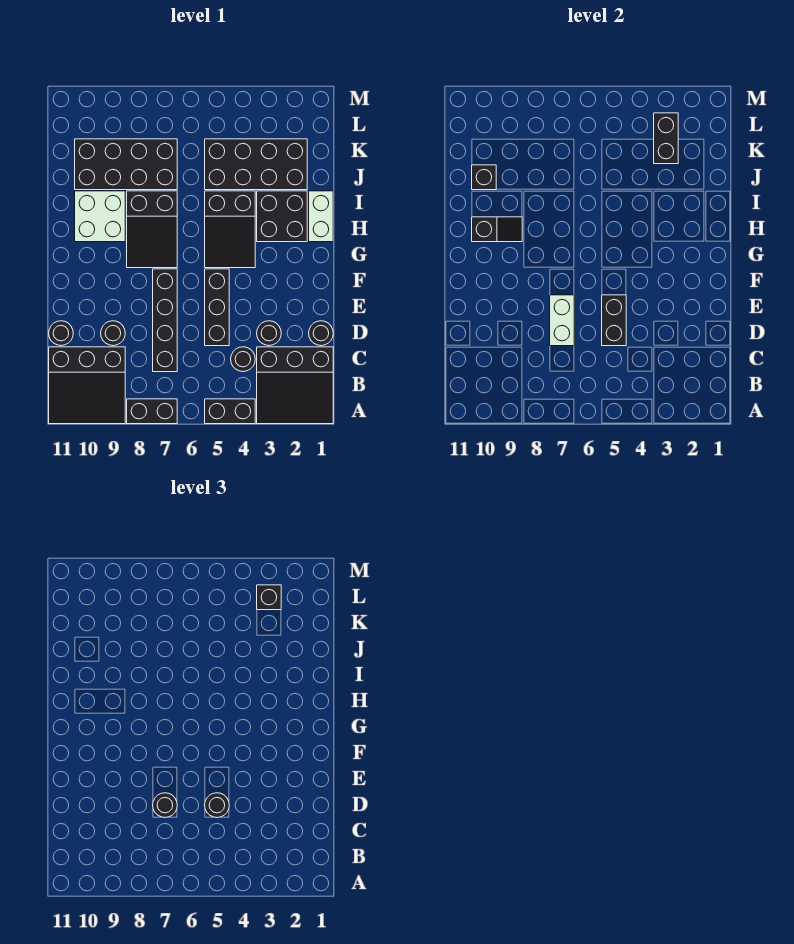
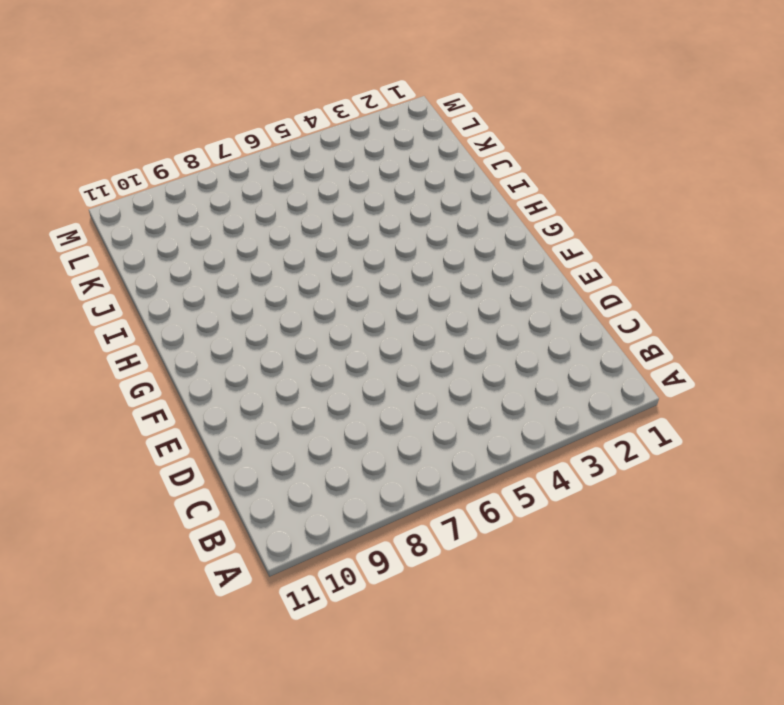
none -> black slope A1:C3 level 1 top C
none -> black brick A4:A5 level 1
none -> black brick A7:A8 level 1

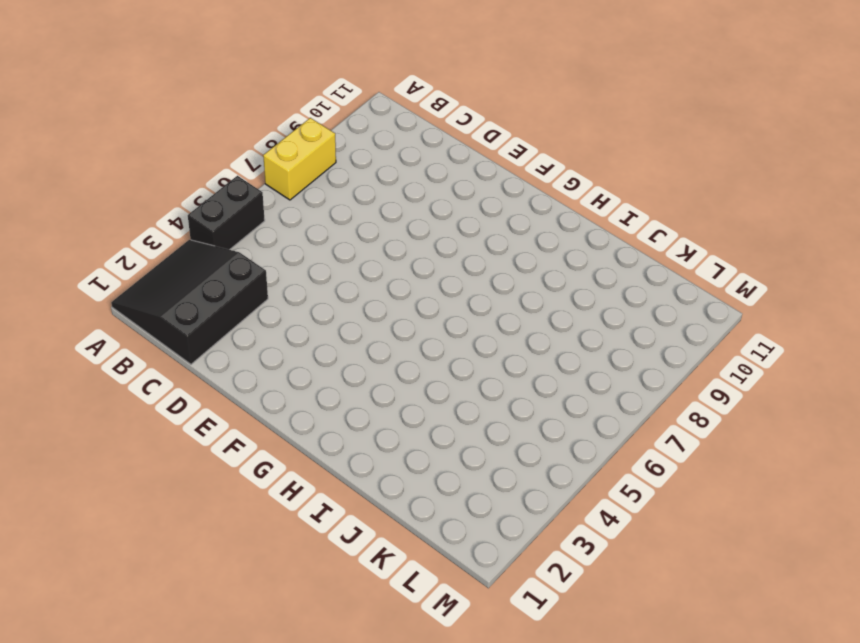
yellow brick A7:A8 level 1 -> black brick A7:A8 level 1
none -> black slope A9:C11 level 1 top C
none -> black round brick C4 level 1
none -> black brick C7:F7 level 1

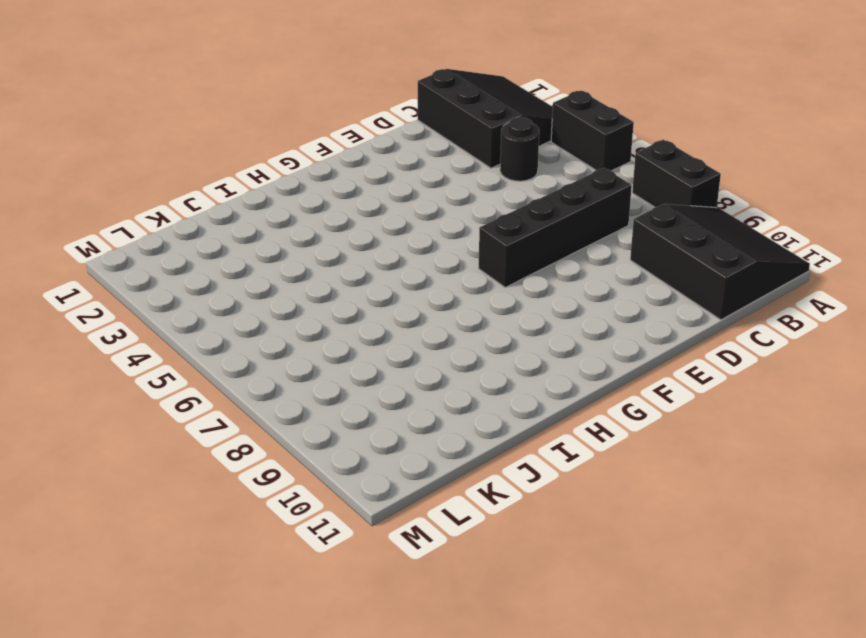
none -> black round brick D1 level 1
none -> black round brick D3 level 1
none -> black brick D5:F5 level 1

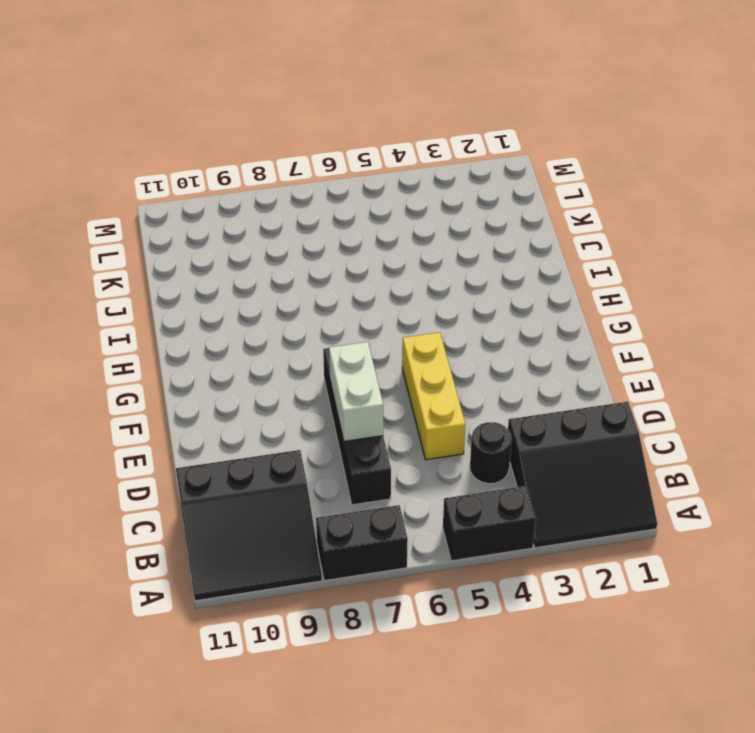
yellow brick D5:F5 level 1 -> black brick D5:F5 level 1
none -> black round brick D1 level 1
none -> black round brick D3 level 1
none -> black round brick D9 level 1

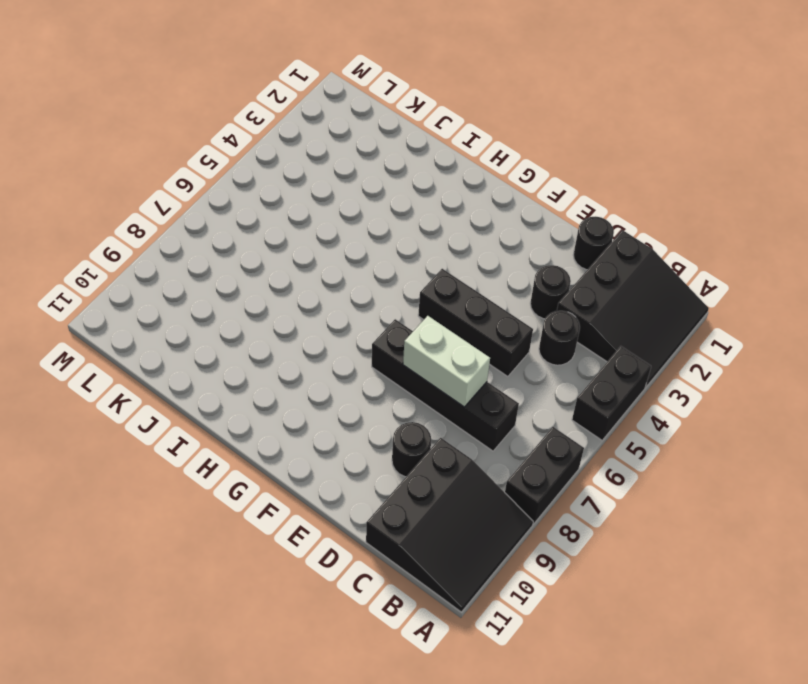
none -> black round brick D11 level 1
none -> black slope G4:I5 level 1 top I
none -> black slope G7:I8 level 1 top I

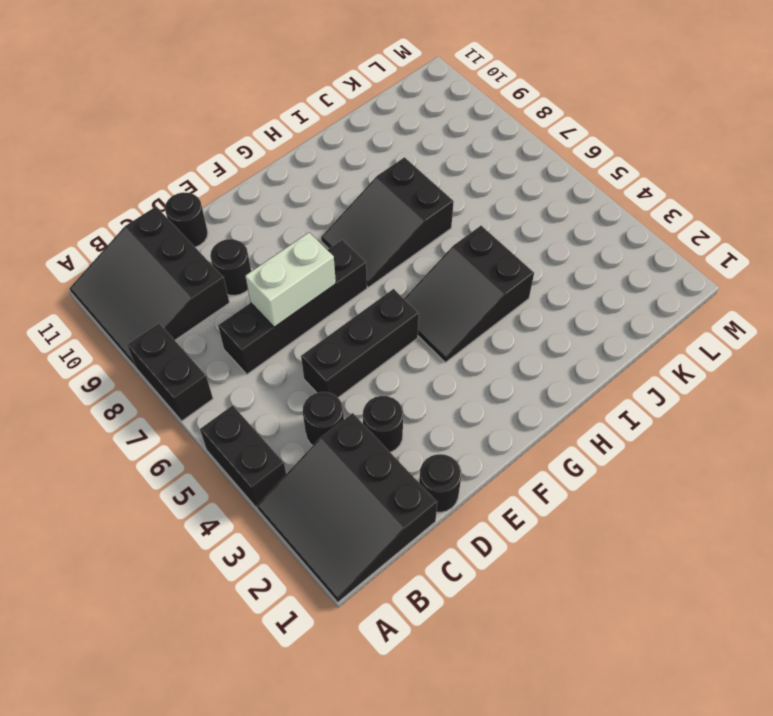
none -> white brick H1:I1 level 1
none -> black brick H2:I3 level 1
none -> white brick H9:I10 level 1

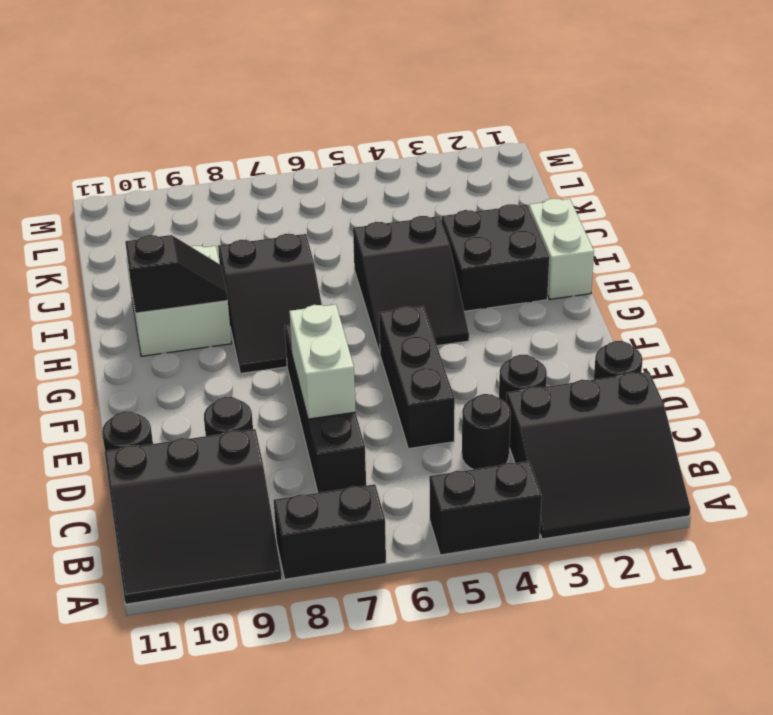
none -> black brick J2:K5 level 1
none -> black brick J7:K10 level 1
none -> black brick D5:E5 level 2

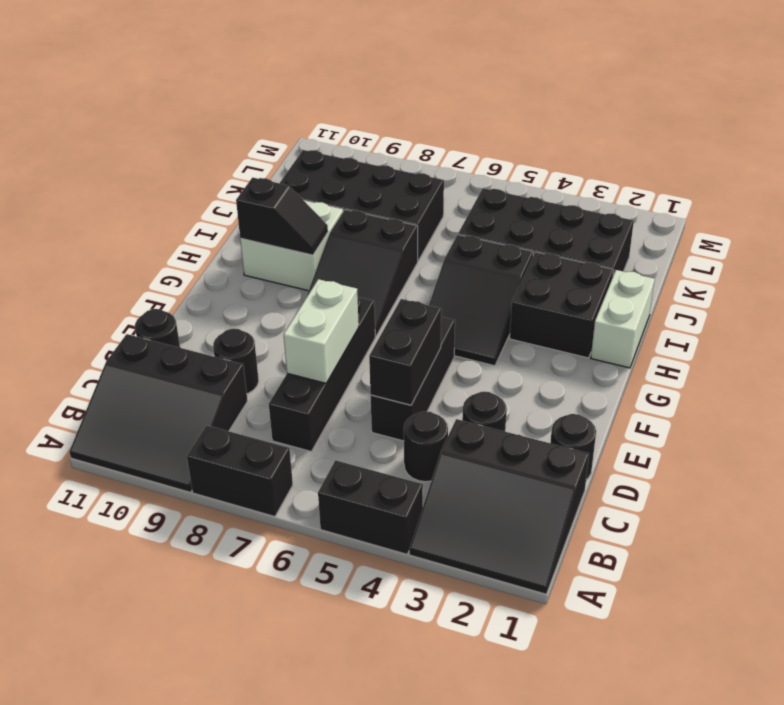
none -> black brick J10 level 2
none -> black brick K3:L3 level 2
none -> black round brick D5 level 3

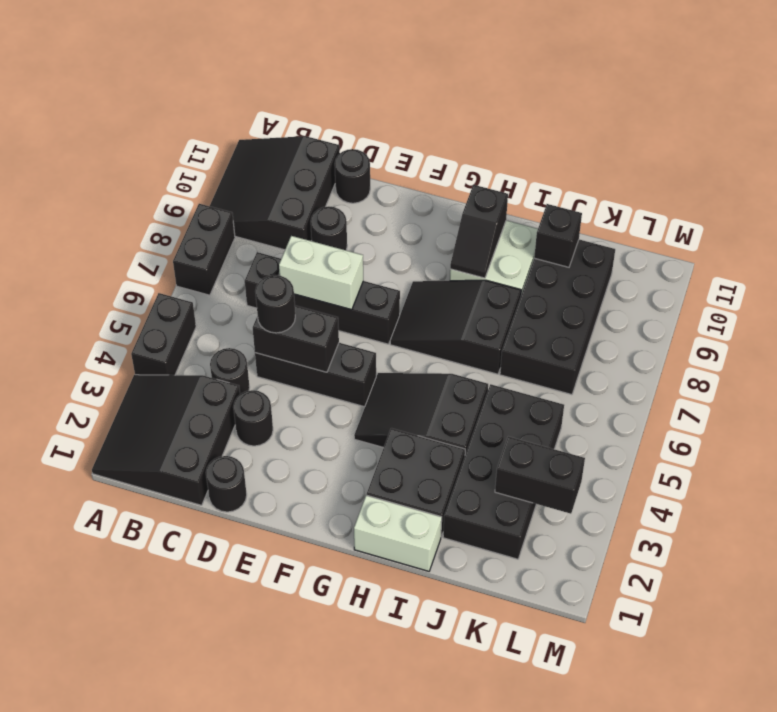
none -> black round brick D7 level 3
none -> black brick L3 level 3

